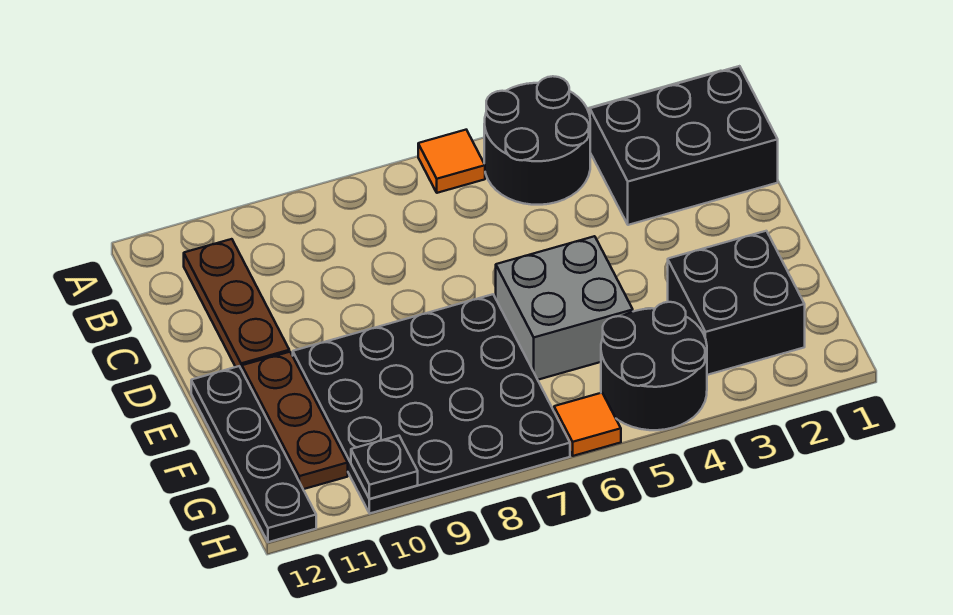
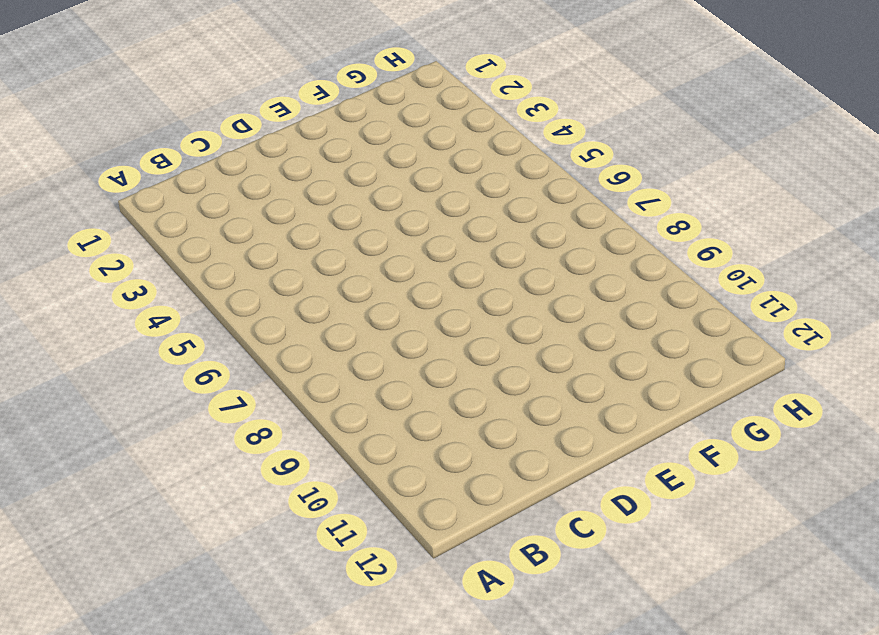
none -> black round brick A4:B5 level 1
none -> orange tile A6 level 1
none -> black brick B1:C3 level 1

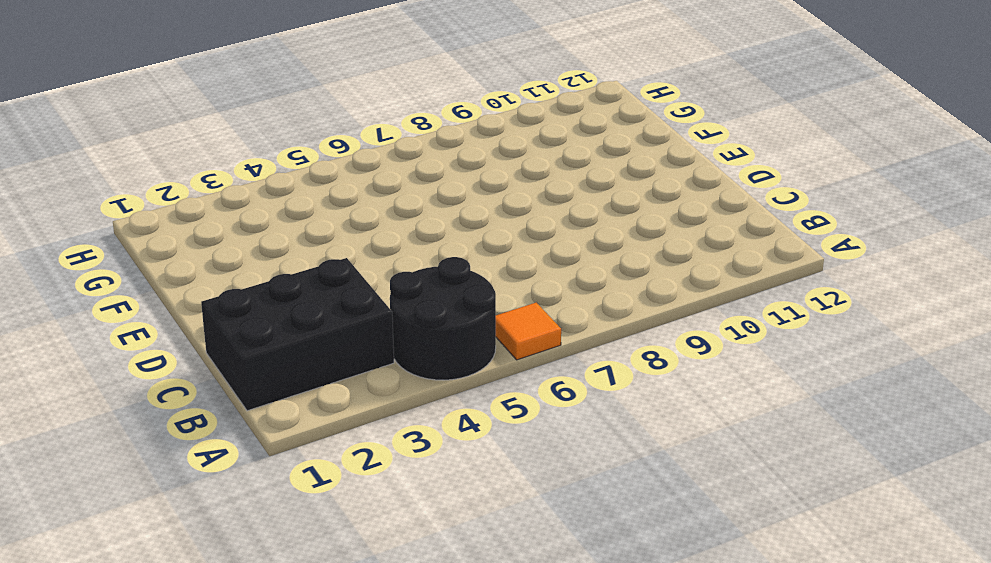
none -> brown plate B11:D11 level 1
none -> grey brick E5:F6 level 1
none -> black plate E7:H10 level 1

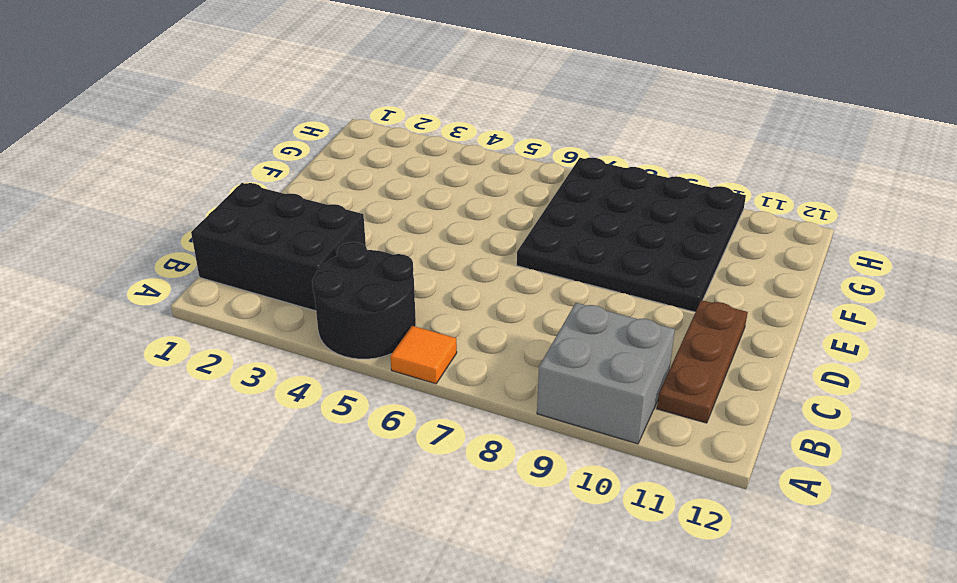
grey brick A9:B10 level 1 -> grey brick E5:F6 level 1
none -> brown plate E11:G11 level 1
none -> black plate E12:H12 level 1
none -> black brick F2:G3 level 1

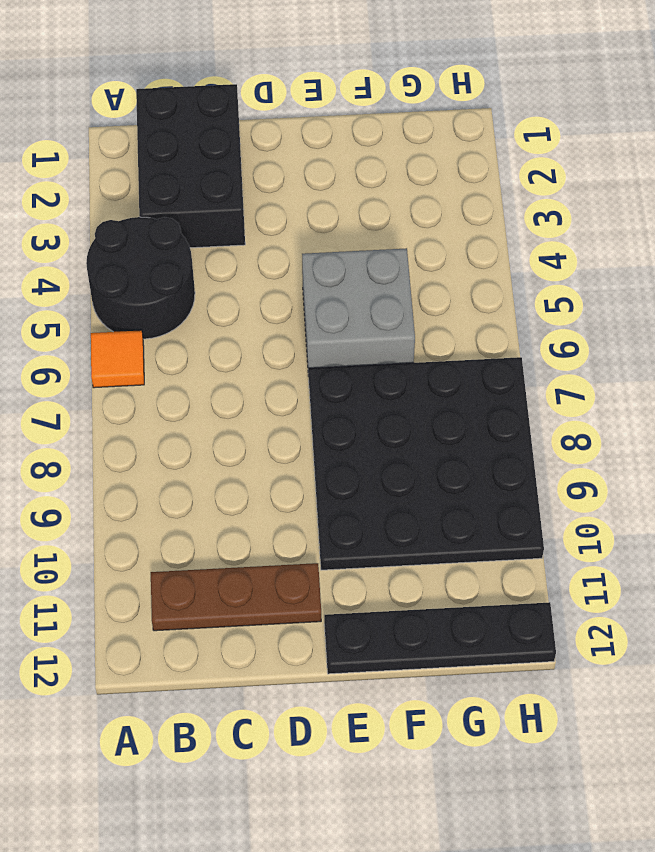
none -> brown plate E11:G11 level 1
none -> black brick F2:G3 level 1
none -> black round brick G4:H5 level 1

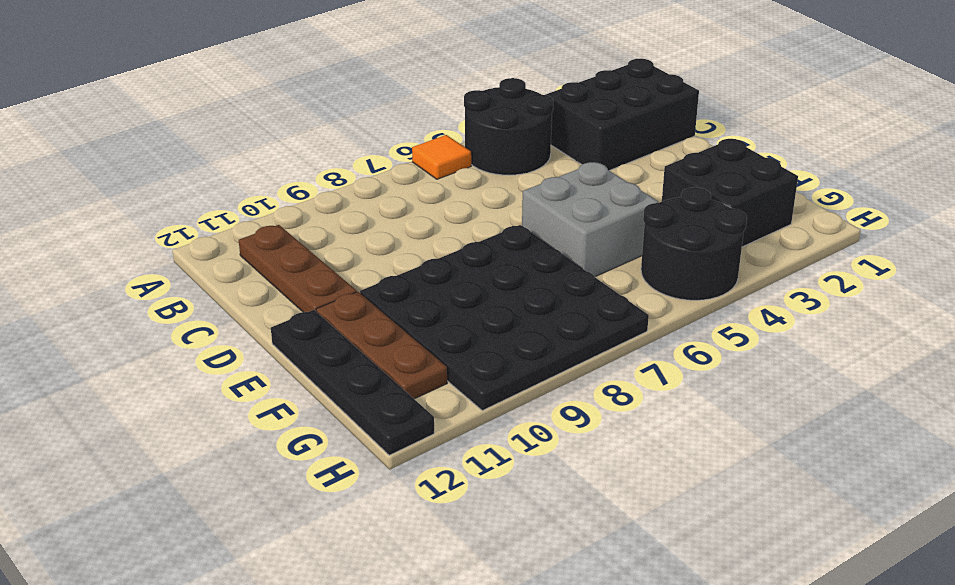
none -> orange tile H6 level 1
none -> black plate H10 level 2

